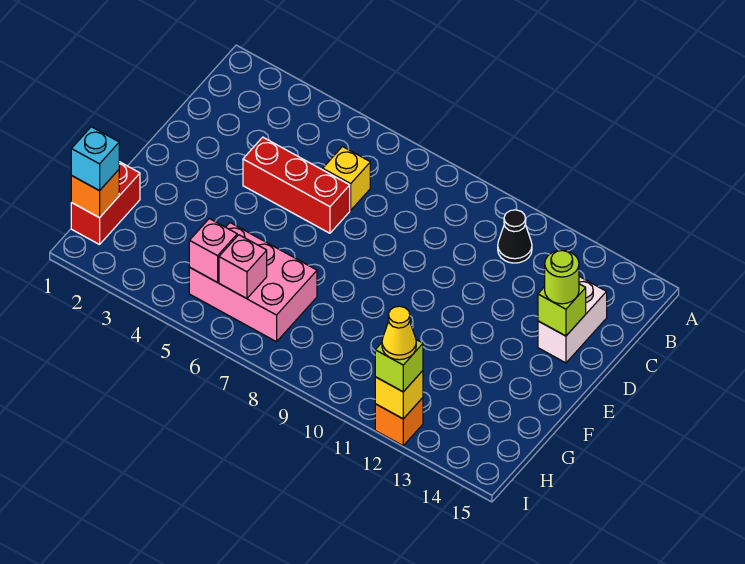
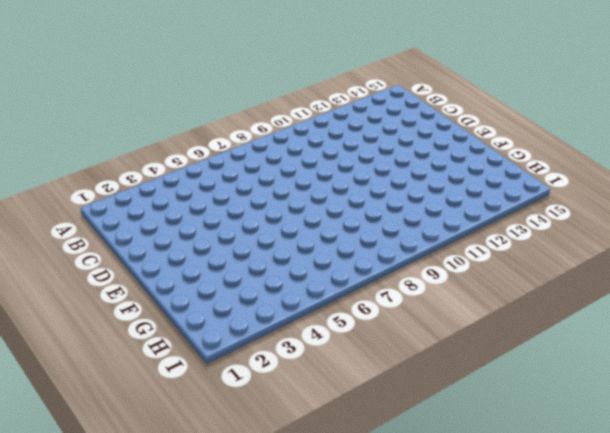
none -> black cone B11 level 1
none -> yellow brick C6 level 1
none -> white brick C14:D14 level 1

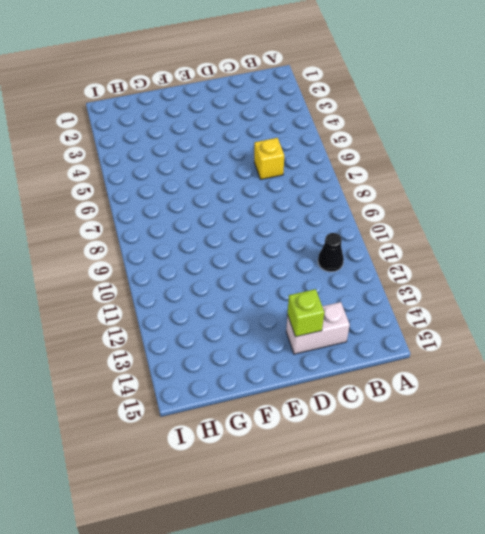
none -> red brick D4:D6 level 1
none -> red brick G1:H1 level 1
none -> pink brick G5:H7 level 1

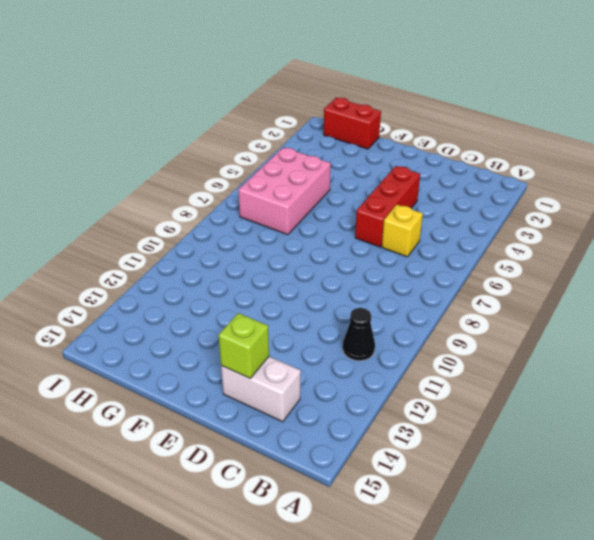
none -> orange brick I12 level 1
none -> orange brick H1 level 2
none -> pink brick H5 level 2

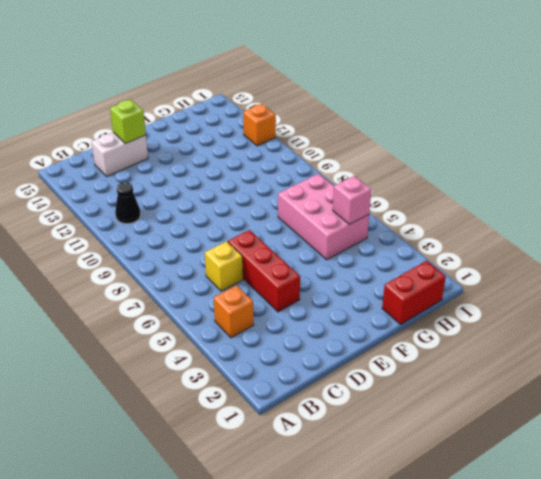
orange brick B4 level 1 -> orange brick H1 level 2
none -> pink brick H6 level 2
none -> yellow brick I12 level 2
none -> lime round brick D14 level 3

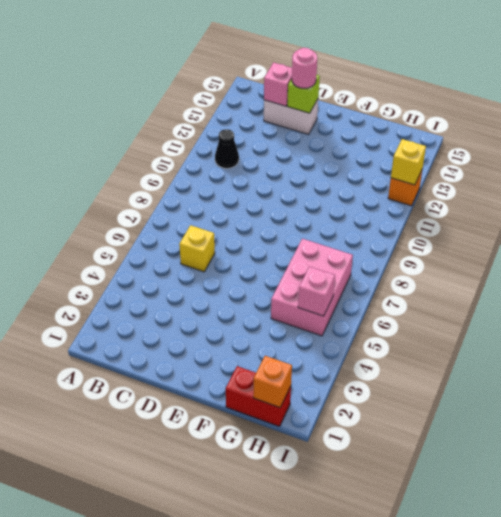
pink brick C14 level 2 -> pink brick H6 level 2
pink round brick D14 level 3 -> lime round brick D14 level 3
none -> red brick D4:D6 level 1
none -> cyan brick H1 level 3
none -> lime brick I12 level 3

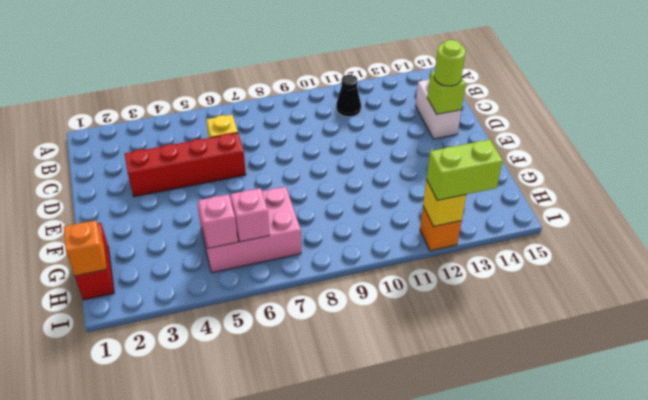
red brick D3:D6 level 1 -> red brick D4:D6 level 1
lime brick I12:I13 level 3 -> lime brick I12 level 3
none -> cyan brick H1 level 3
none -> yellow cone I12 level 4

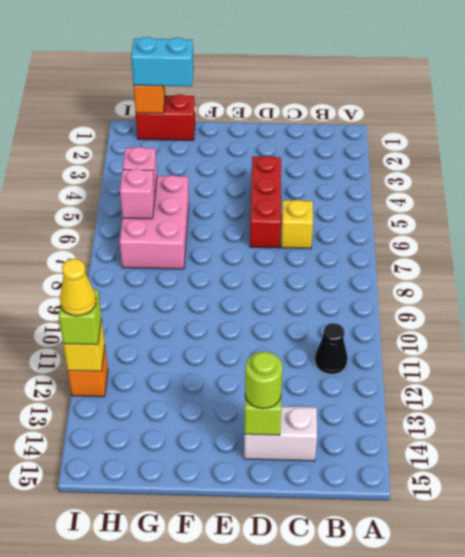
cyan brick G1:H1 level 3 -> cyan brick H1 level 3

